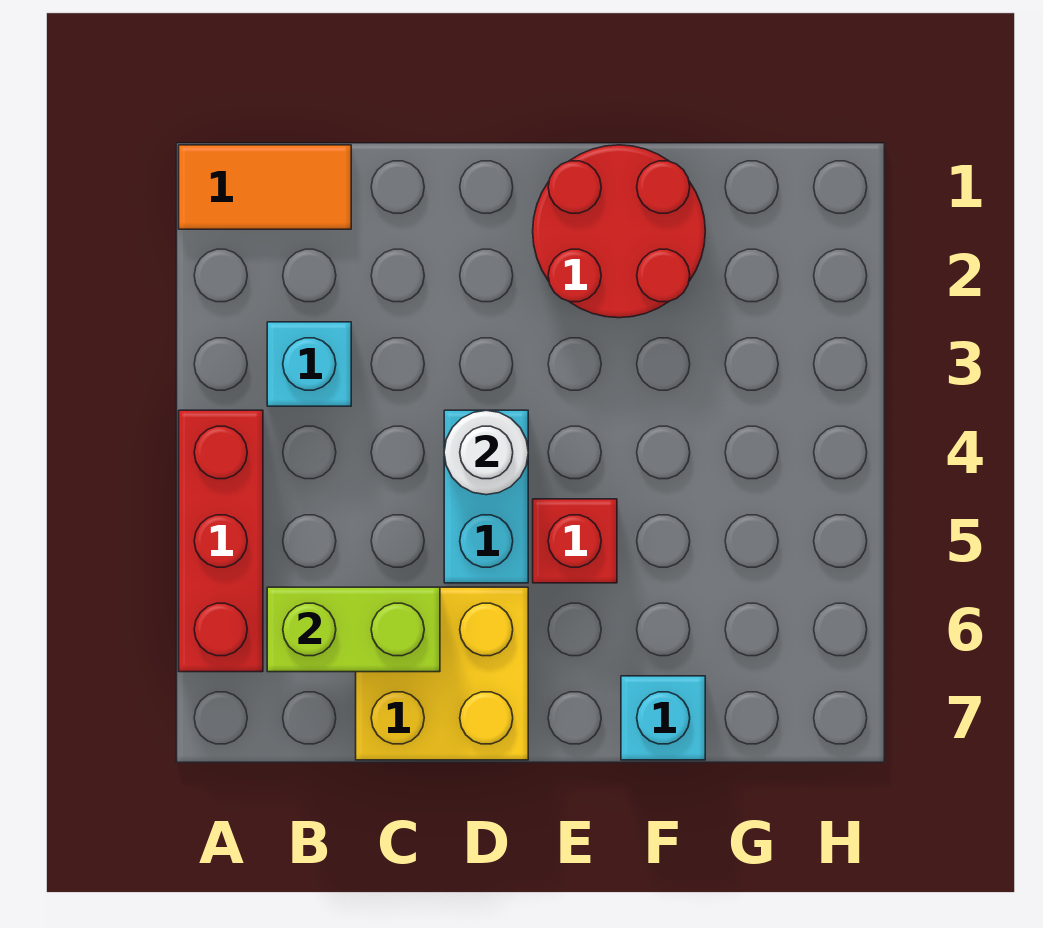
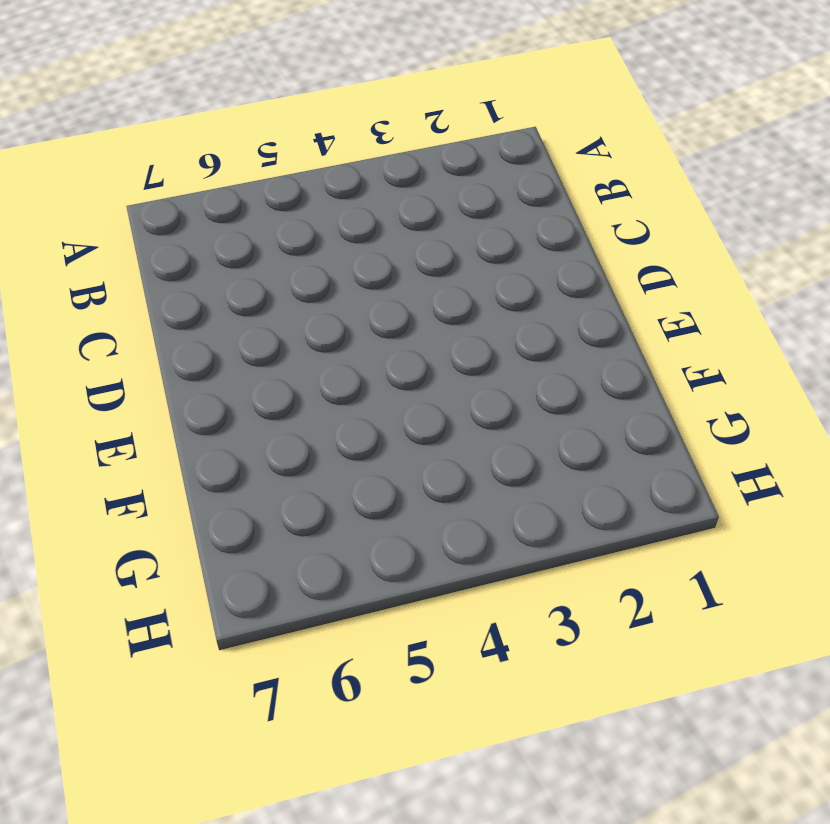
none -> orange tile A1:B1 level 1
none -> red brick A4:A6 level 1

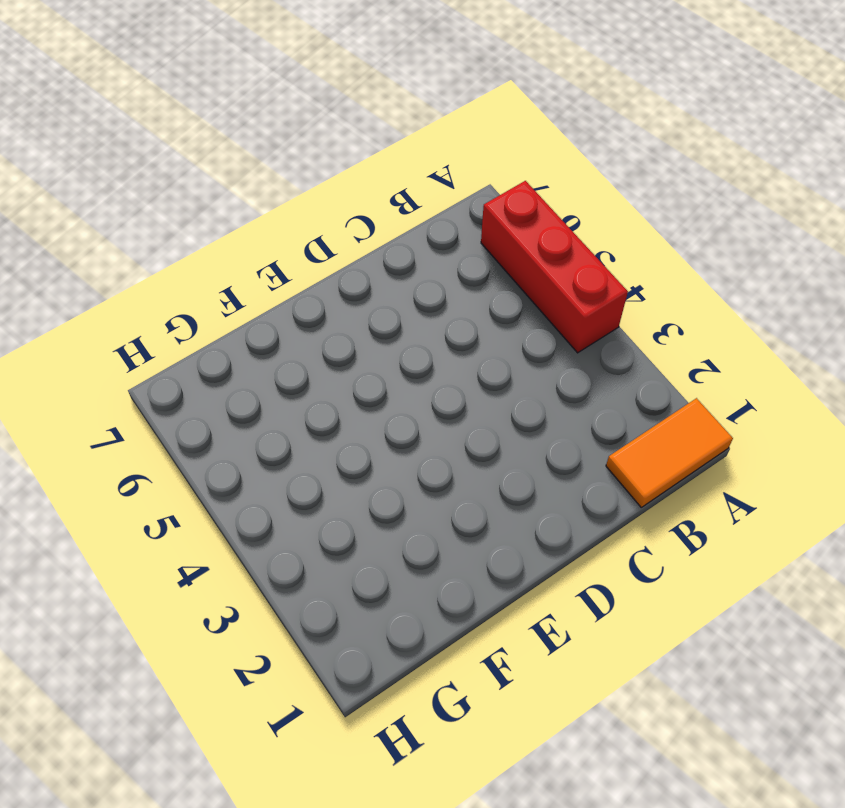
none -> cyan brick B3 level 1
none -> yellow brick C6:D7 level 1

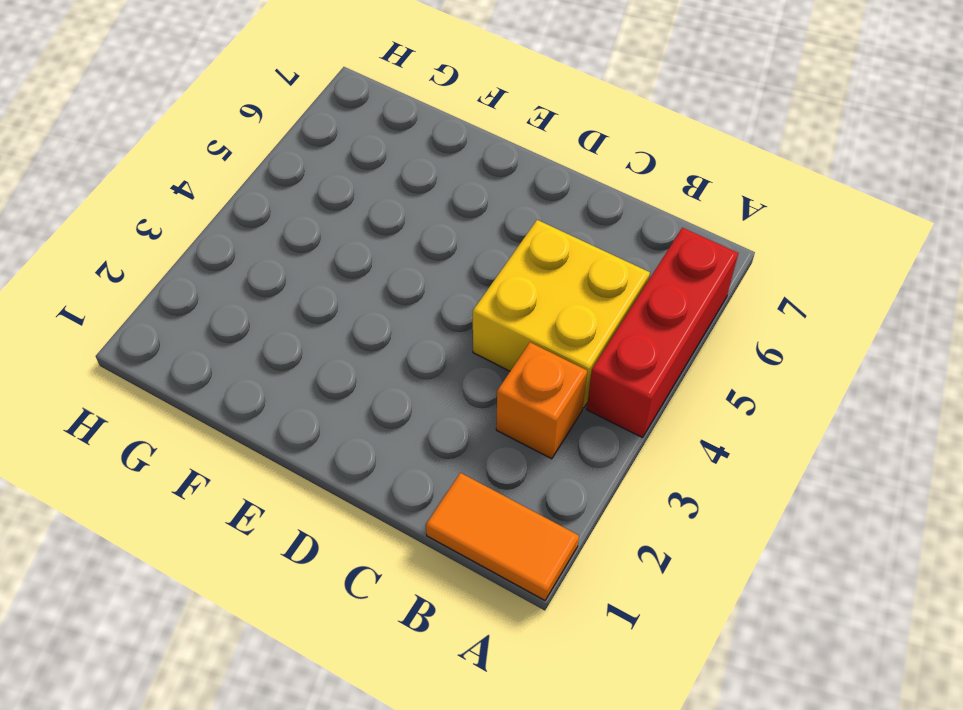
orange brick B3 level 1 -> cyan brick B3 level 1
yellow brick B4:C5 level 1 -> yellow brick C6:D7 level 1
none -> cyan brick D4:D5 level 1
none -> red round brick E1:F2 level 1

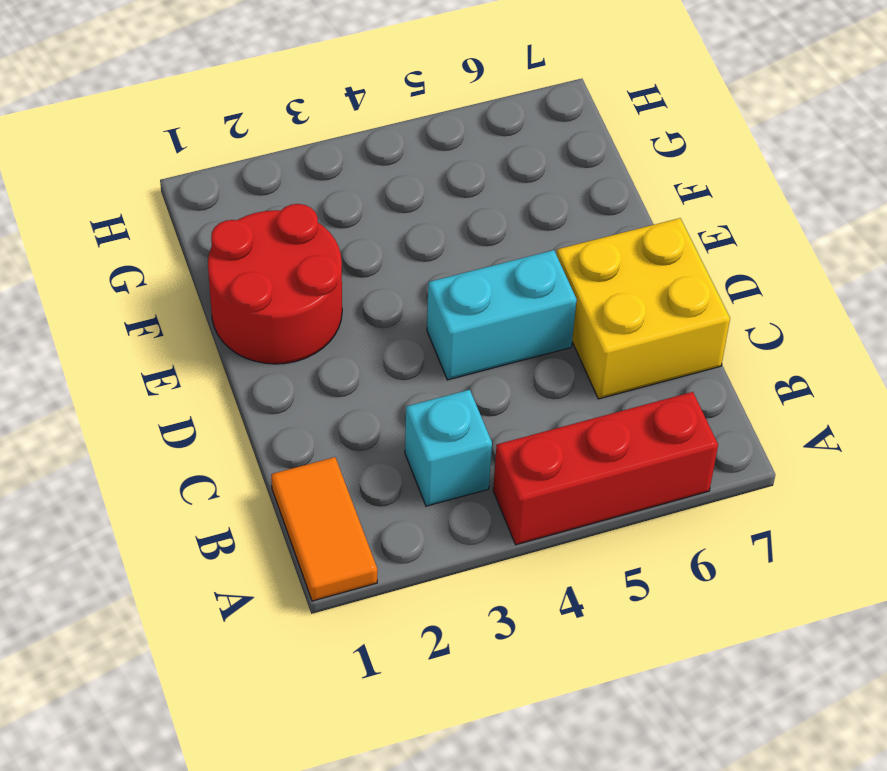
none -> red brick E5 level 1
none -> cyan brick F7 level 1

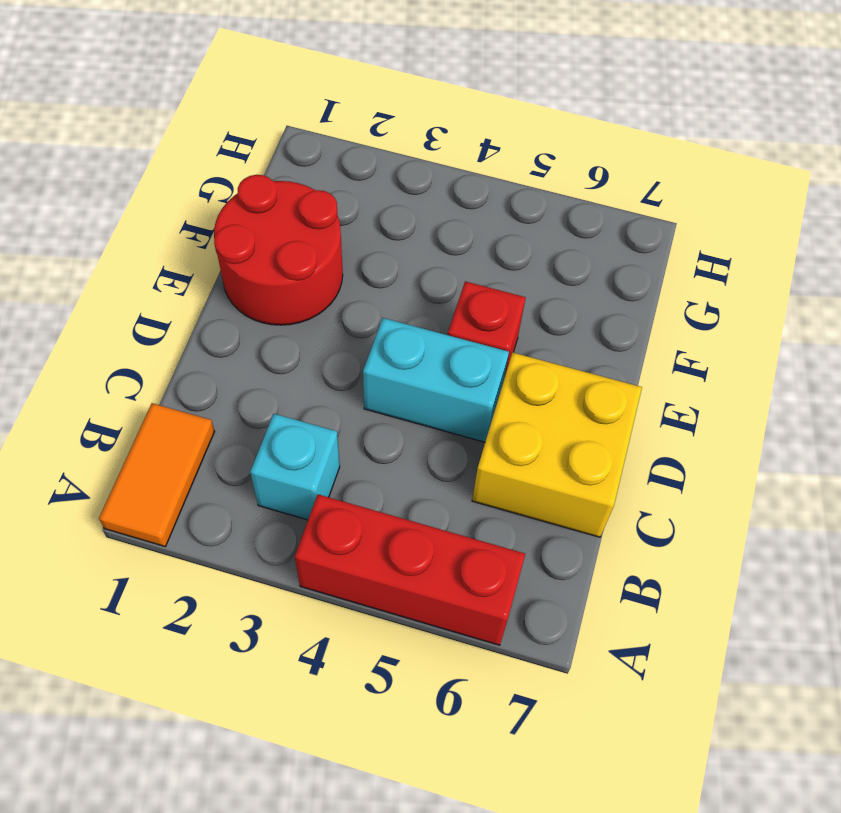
none -> cyan brick F7 level 1
none -> lime brick B6:C6 level 2

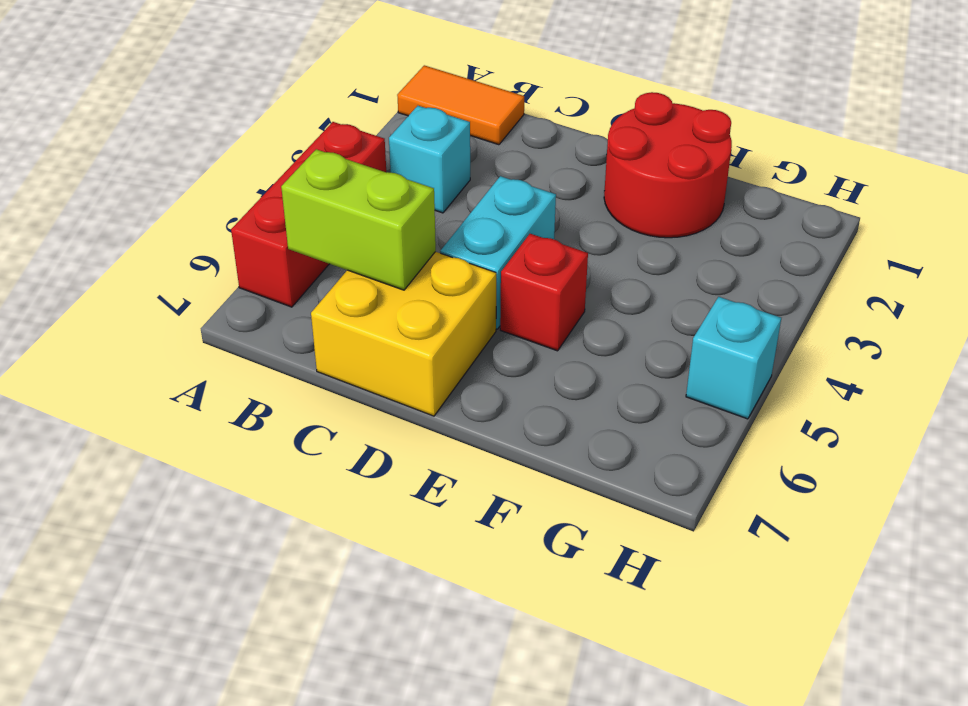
cyan brick H5 level 1 -> cyan brick F7 level 1
none -> white round brick D4 level 2

